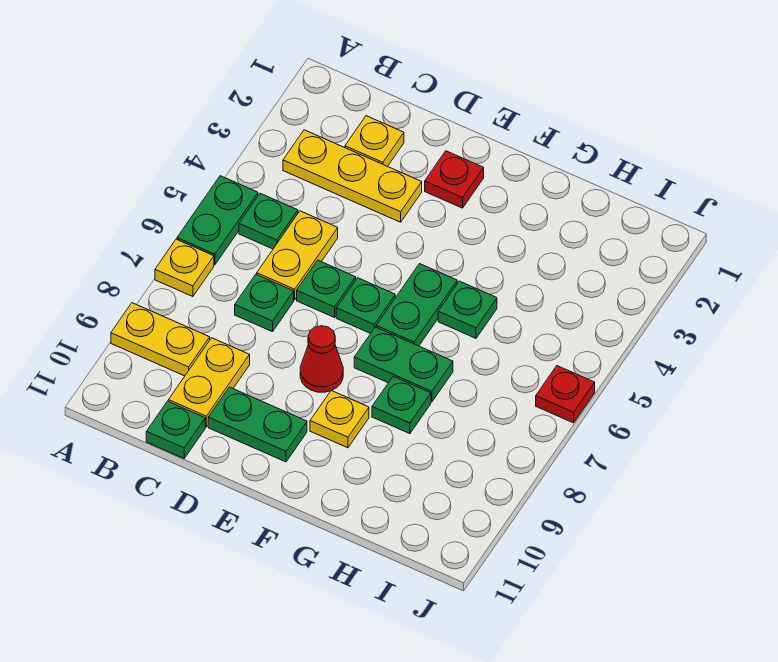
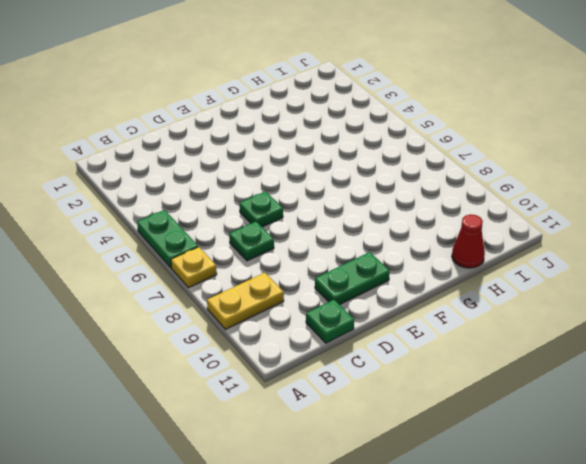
red cone H11 level 1 -> red cone E8 level 1
none -> yellow plate B3:D3 level 1
none -> green plate B5 level 1
none -> yellow plate C2 level 1

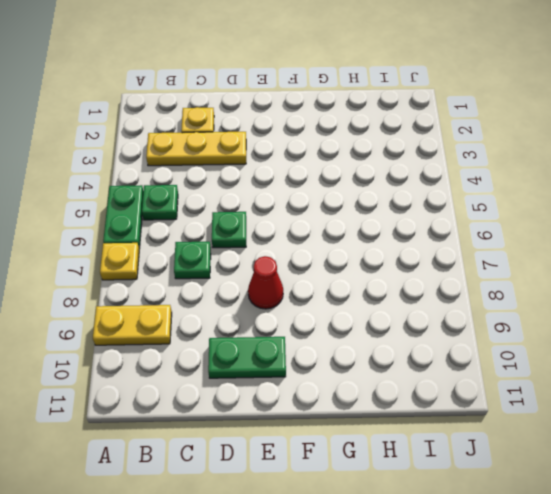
none -> yellow plate C5:C6 level 1
none -> yellow plate C9:C10 level 1
none -> green plate C11 level 1

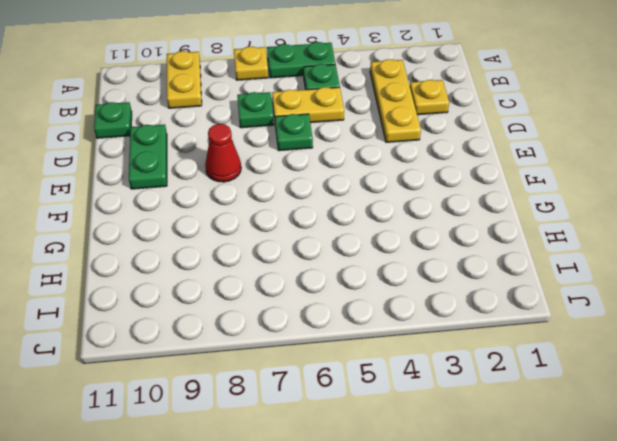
none -> yellow plate C9:C10 level 1
none -> red plate E2 level 1
none -> green plate E6 level 1

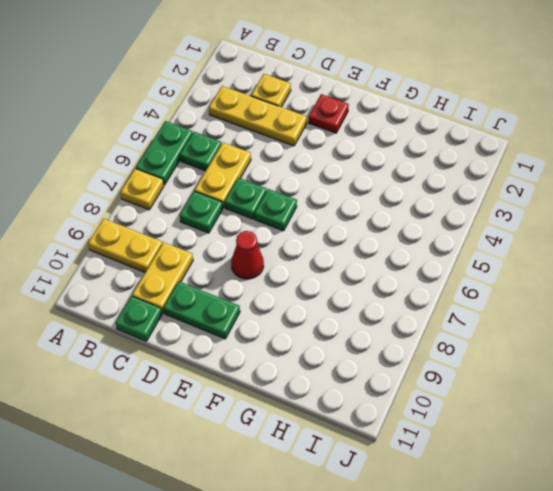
none -> green plate F5:F6 level 1
none -> green plate F7:G7 level 1
none -> yellow plate F9 level 1

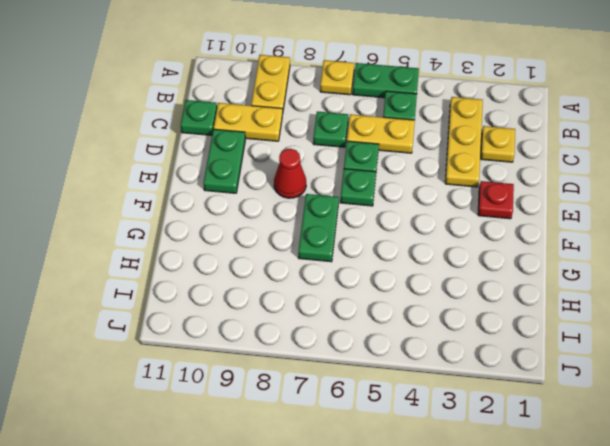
none -> green plate F5:F6 level 1
none -> yellow plate F9 level 1
none -> green plate G5 level 1

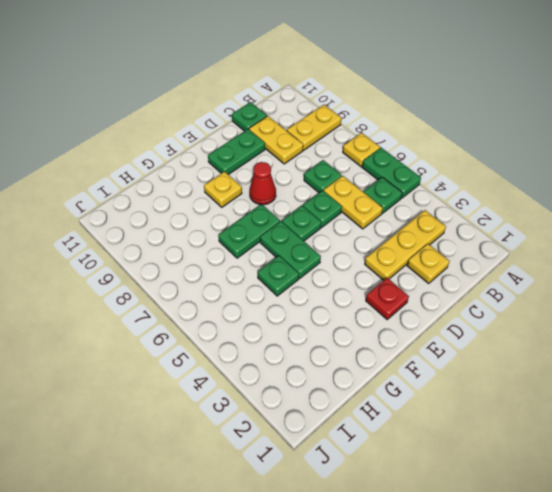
none -> green plate G8 level 1
none -> red plate J6 level 1

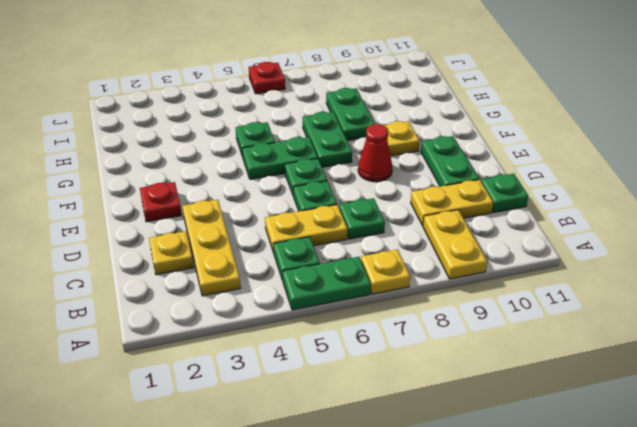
green plate G8:H8 level 1 -> green plate G8 level 1

